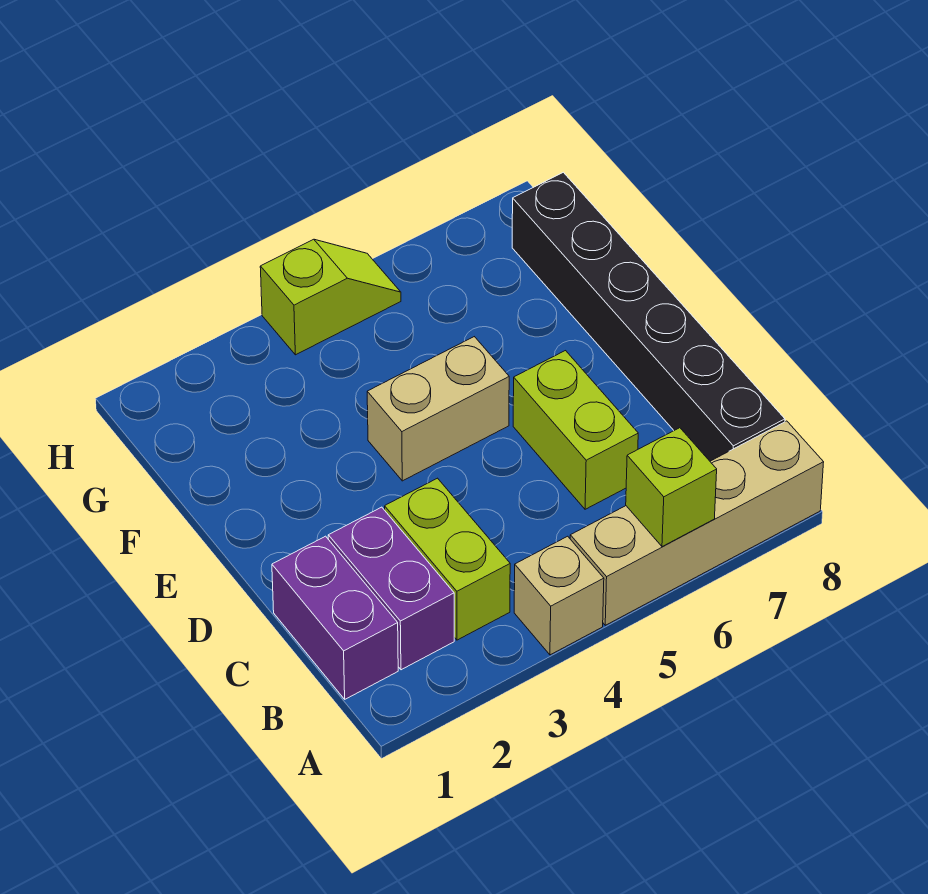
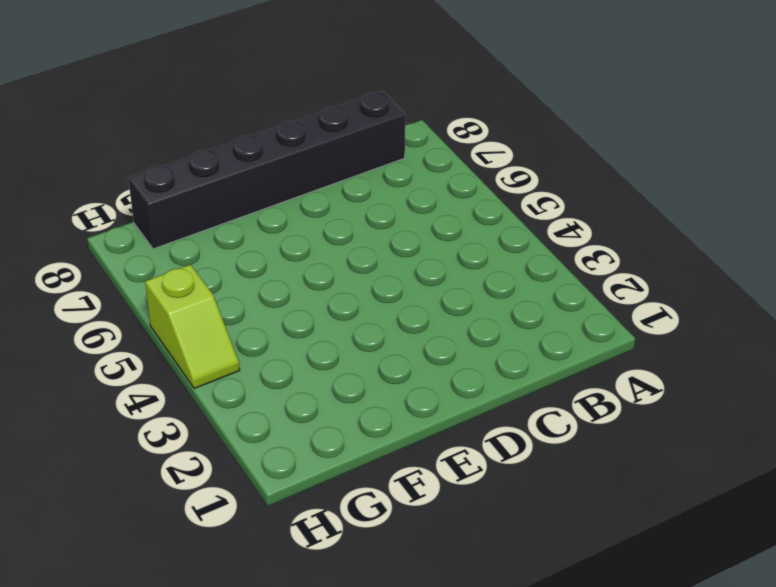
lime slope H4:H5 level 1 top 5 -> lime slope H4:H5 level 1 top 4
none -> tan brick A4 level 1
none -> tan brick A5:A8 level 1

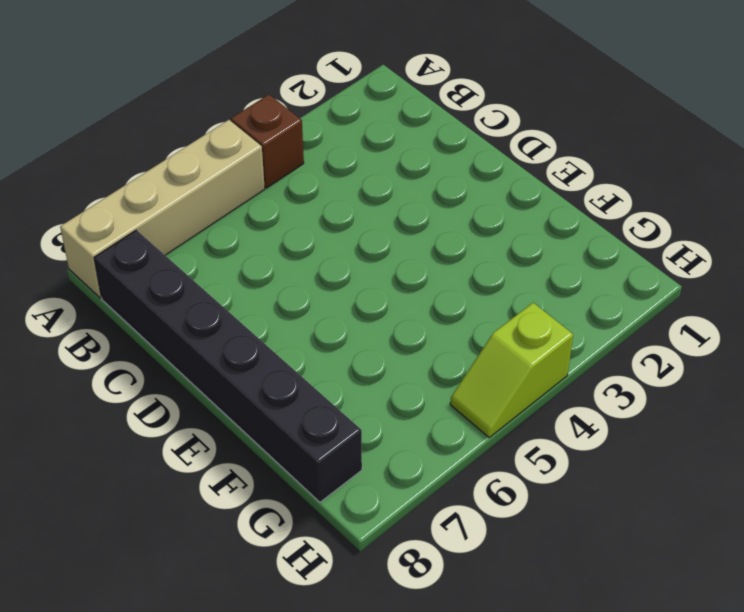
brown brick A4 level 1 -> tan brick A4 level 1
none -> purple brick B1:C1 level 1
none -> purple brick B2:C2 level 1

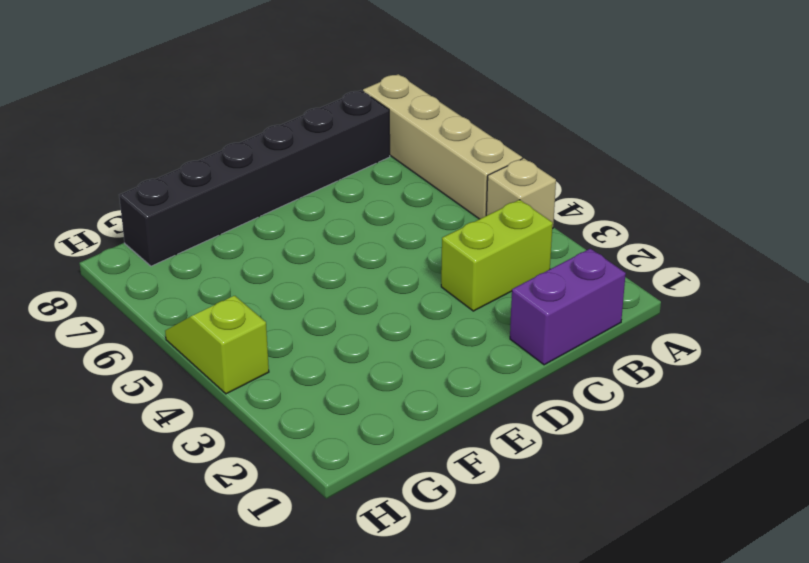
none -> purple brick B2:C2 level 1
none -> lime brick C6:D6 level 1

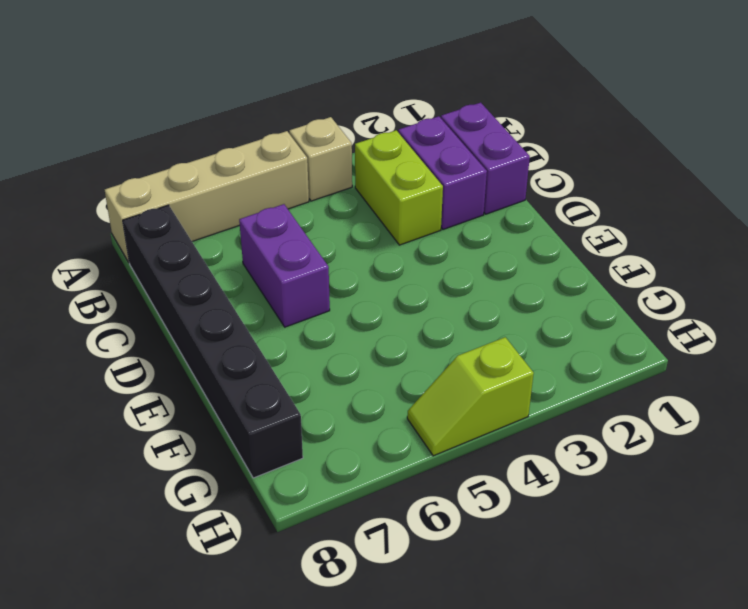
purple brick C6:D6 level 1 -> lime brick C6:D6 level 1
none -> tan brick E4:E5 level 1
none -> lime brick A6 level 2

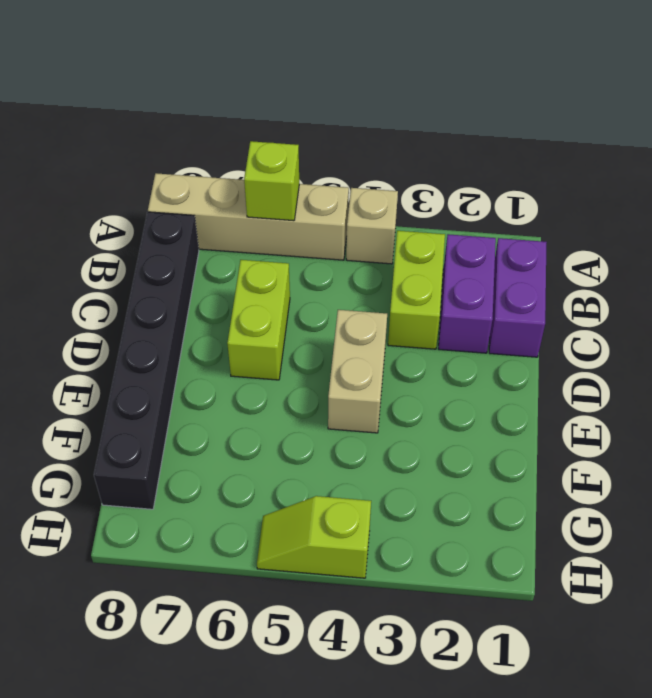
tan brick D4:E4 level 1 -> tan brick E4:E5 level 1

